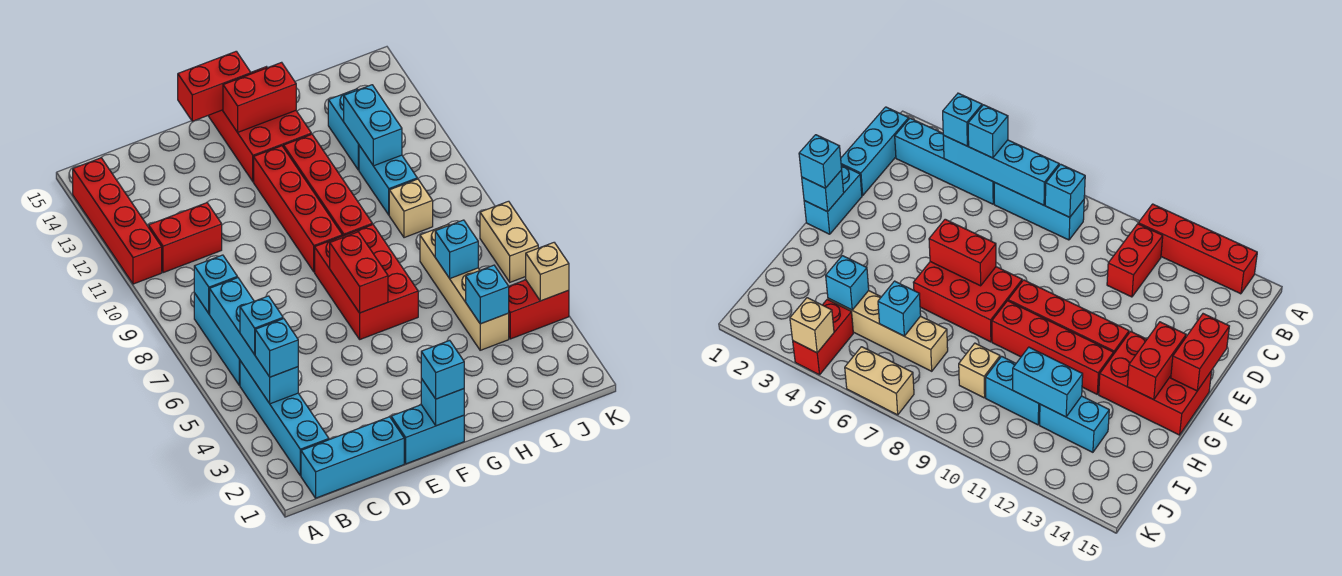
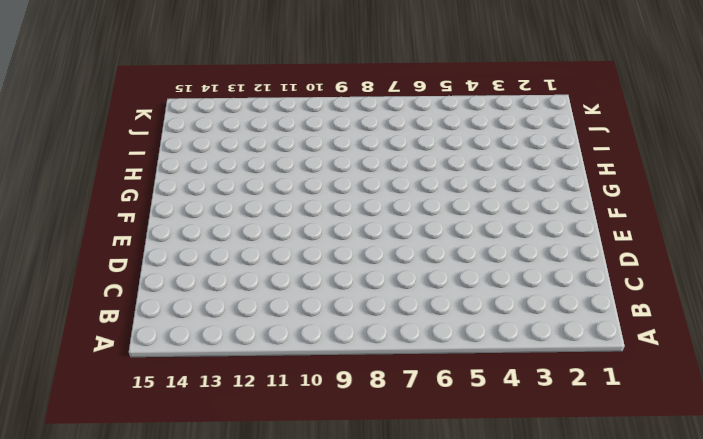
none -> red brick A11:A14 level 1
none -> cyan brick B1:D1 level 1
none -> cyan brick B2:B5 level 1

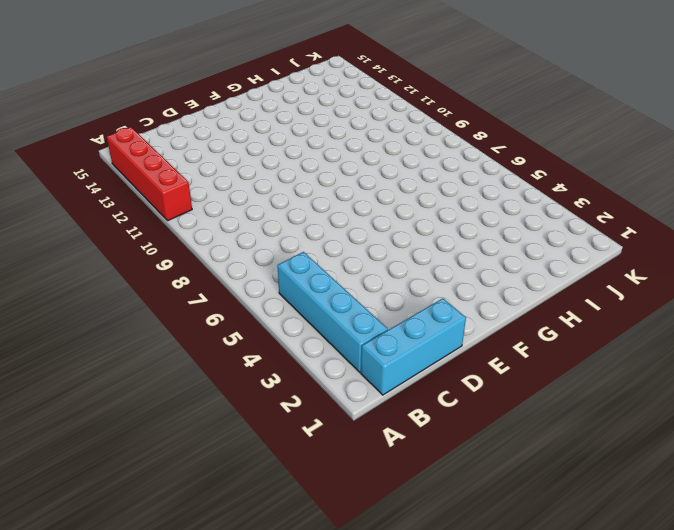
none -> cyan brick B6:B8 level 1
none -> red brick B11:C11 level 1
none -> cyan brick E1:F1 level 1

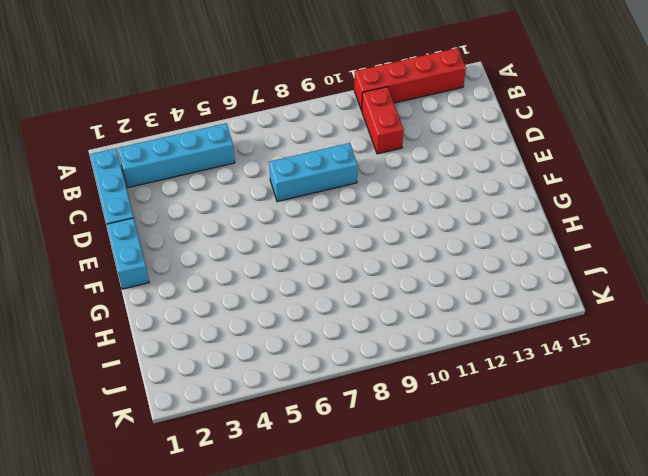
cyan brick D7:D9 level 1 -> cyan brick B6:B8 level 1
none -> red brick F6:G8 level 1
none -> red brick F9:F12 level 1
none -> red brick F13:G15 level 1

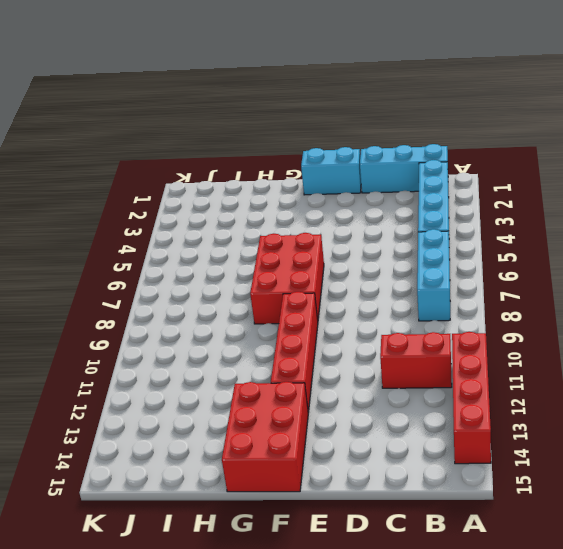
none -> red brick G9:G12 level 1
none -> tan brick I4:I7 level 1
none -> tan brick I9 level 1

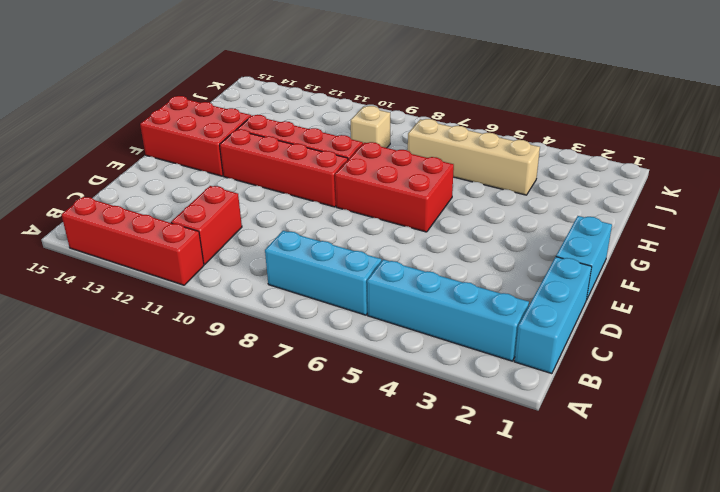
none -> cyan brick I10:I11 level 1
none -> cyan brick I12:I13 level 1
none -> red brick J4:K4 level 1

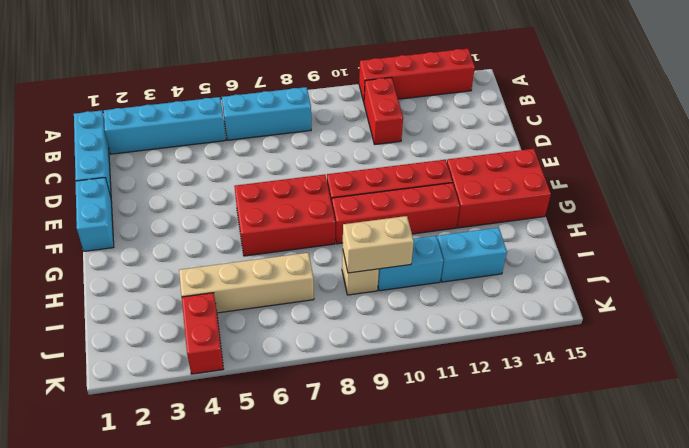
tan brick I9:I10 level 2 -> tan brick K6:K7 level 1
none -> cyan brick B4:B7 level 2
none -> cyan brick B8 level 2
none -> red brick E15:F15 level 2

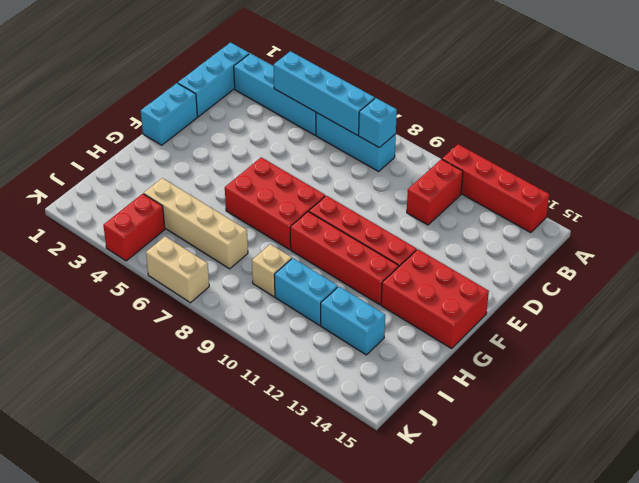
none -> red brick E15:F15 level 2
none -> cyan brick F1 level 2
none -> red brick F6:F7 level 2

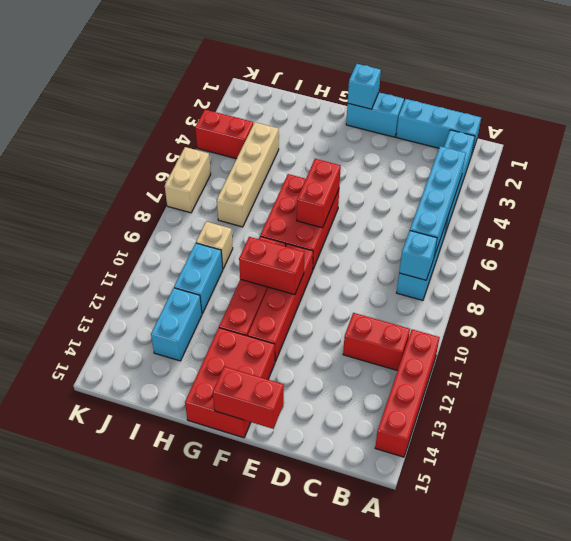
red brick F10:G10 level 2 -> red brick F14:G14 level 2
none -> cyan brick I4 level 2
none -> cyan brick I6 level 2
none -> cyan brick I11:I12 level 2

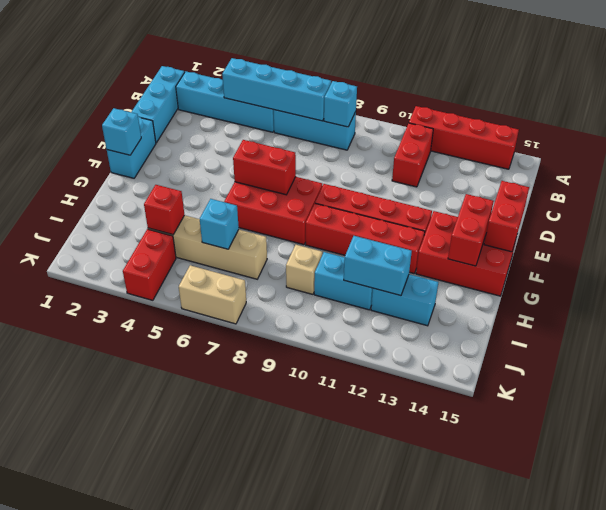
red brick I4 level 2 -> cyan brick I4 level 2
none -> tan brick K4 level 2
none -> cyan brick B4 level 3
none -> cyan brick B5 level 3

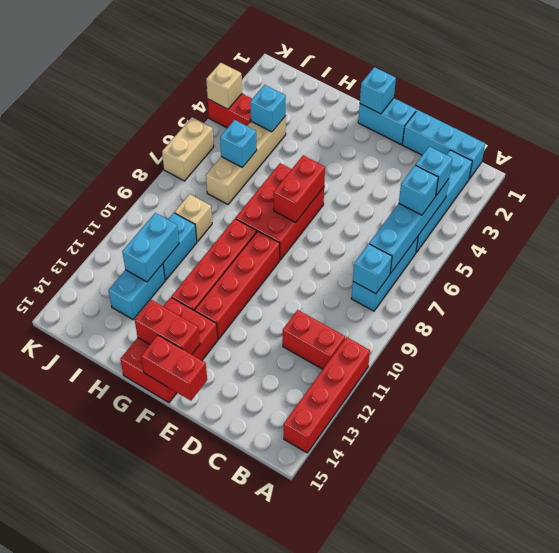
none -> cyan brick F1 level 3

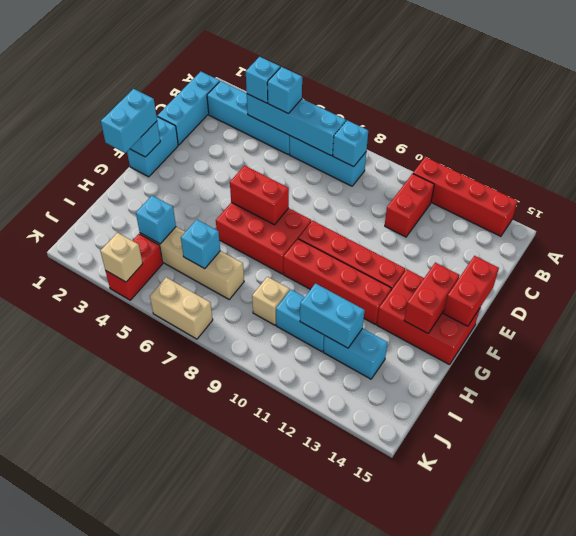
cyan brick F1:G1 level 3 -> cyan brick F1 level 3

